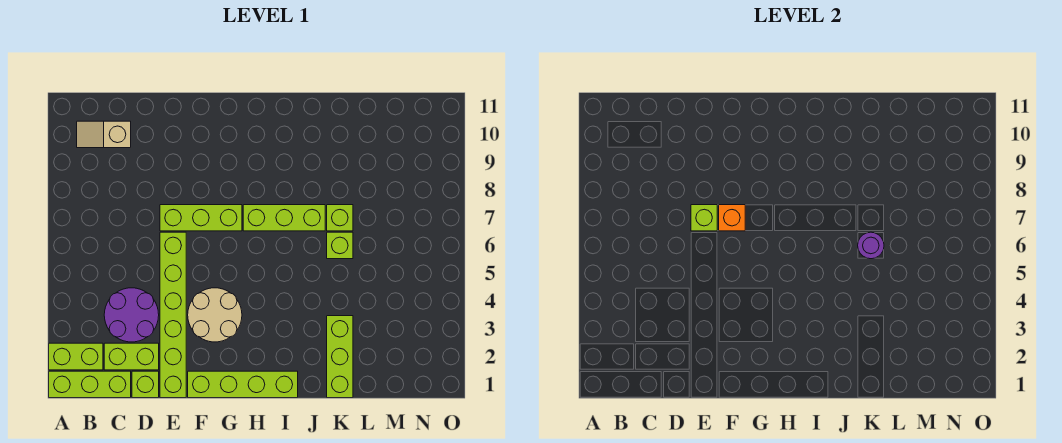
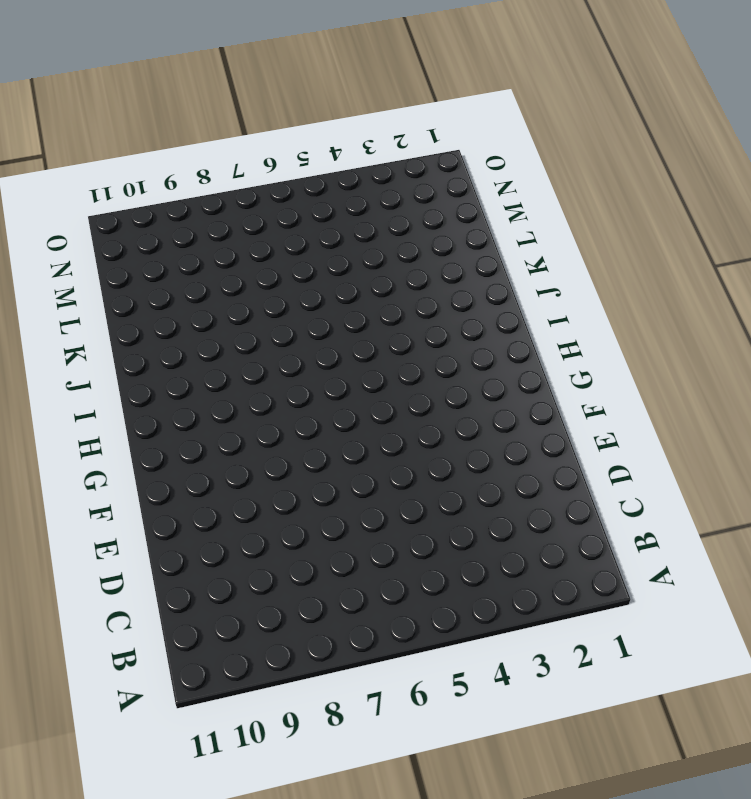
none -> lime brick A1:C1 level 1
none -> lime brick A2:B2 level 1
none -> tan slope B10:C10 level 1 top C

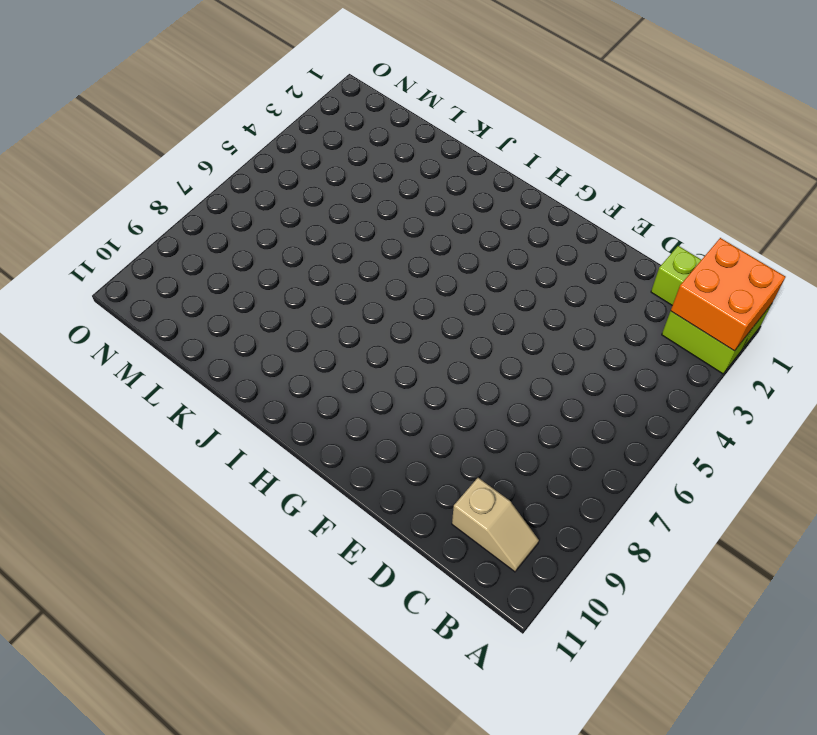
orange brick A1:B2 level 2 -> none
none -> lime brick C2:D2 level 1
none -> purple round brick C3:D4 level 1
none -> lime brick D1 level 1

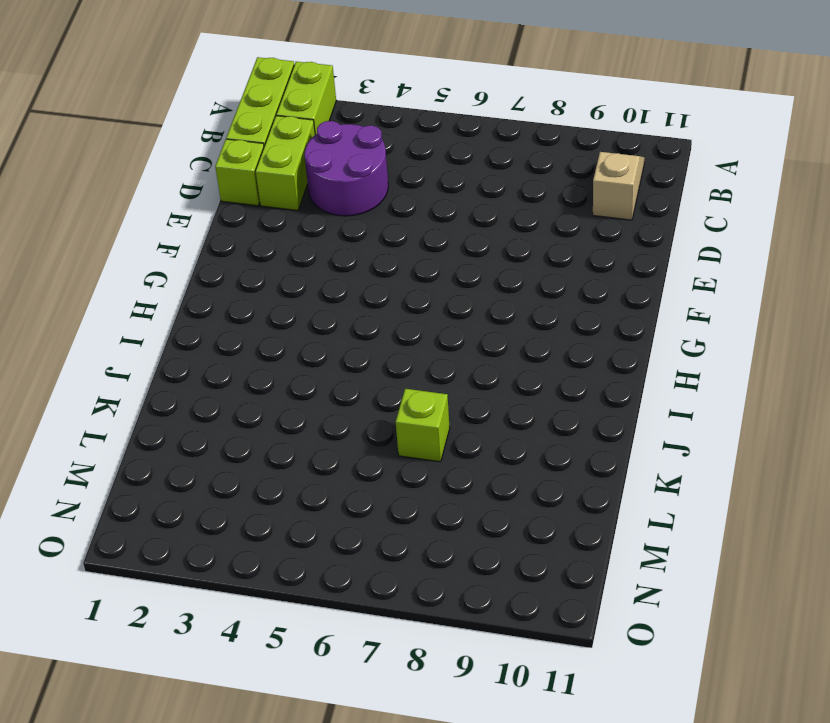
none -> lime brick E1:E6 level 1
none -> lime brick E7:G7 level 1
none -> lime brick F1:I1 level 1

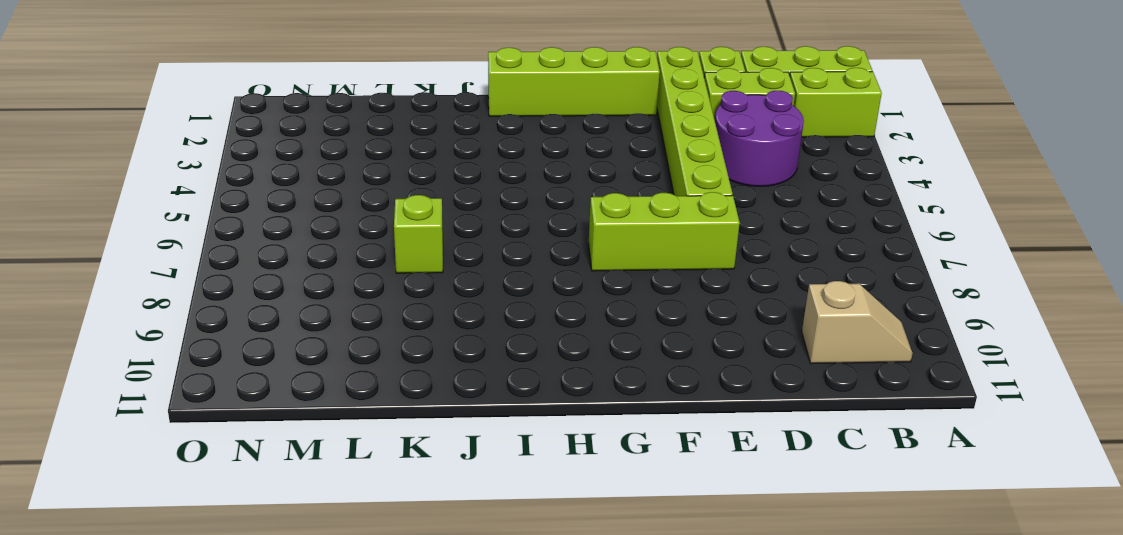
none -> tan round brick F3:G4 level 1
none -> lime brick H7:J7 level 1
none -> lime brick K1:K3 level 1

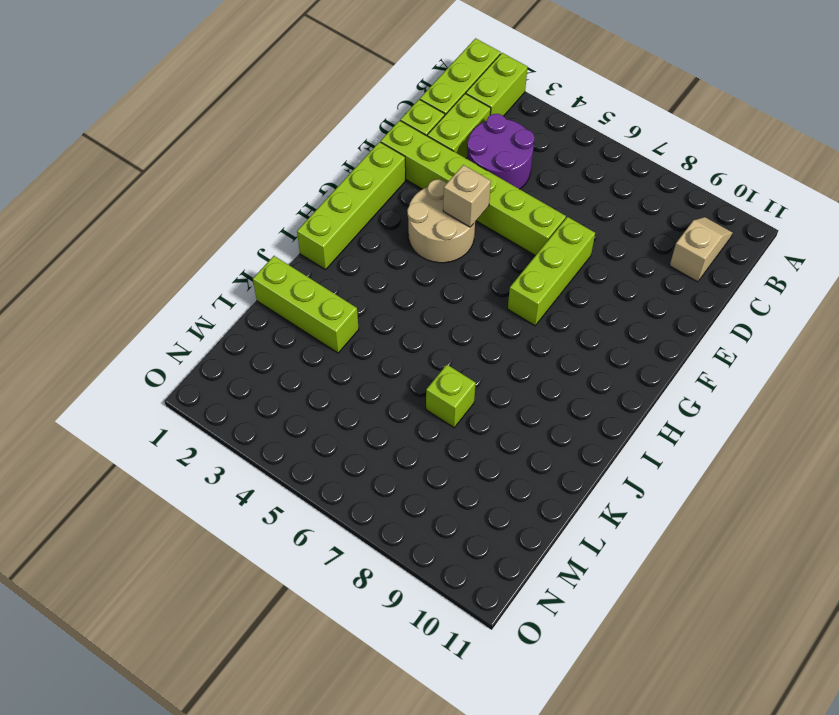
tan brick F4 level 2 -> none
none -> lime brick H7:J7 level 1
none -> lime brick K6 level 1
none -> lime brick E7 level 2

